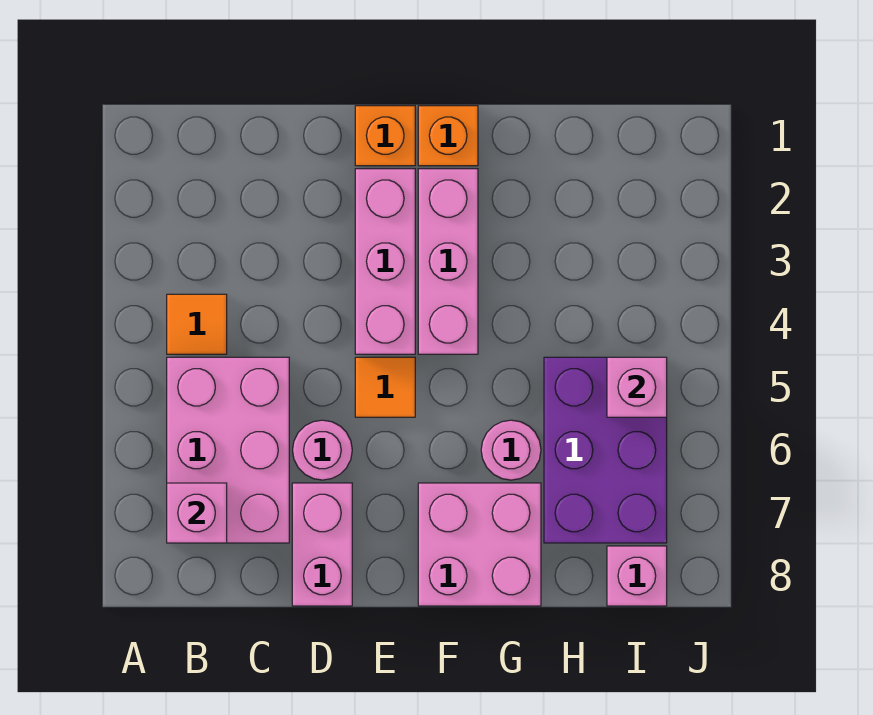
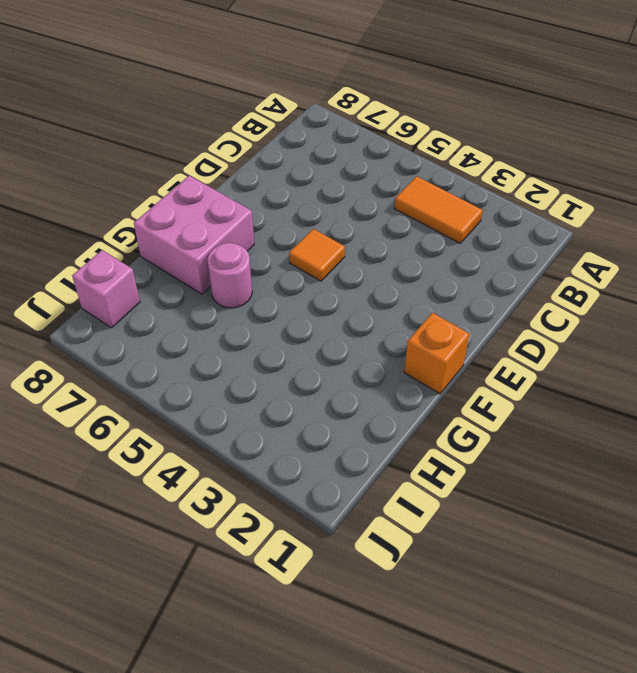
orange tile B3:B4 level 1 -> orange tile B4 level 1
none -> pink brick B5:C7 level 1
none -> pink round brick D6 level 1
none -> pink brick D7:D8 level 1

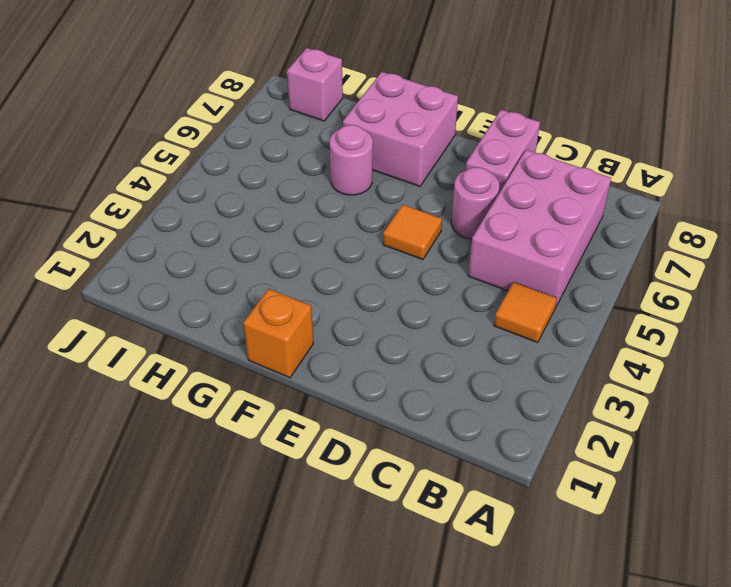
none -> orange brick E1 level 1
none -> pink brick E2:E4 level 1
none -> pink brick F2:F4 level 1

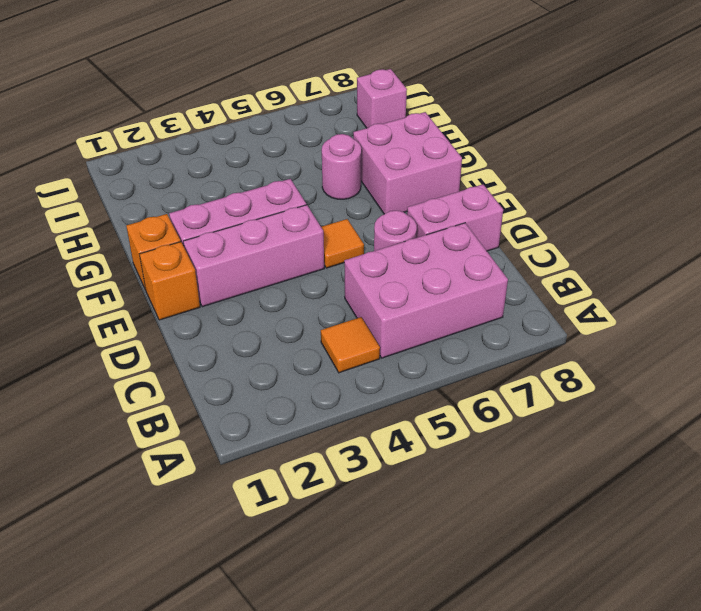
none -> purple brick H5:I7 level 1
none -> pink brick B7 level 2
none -> pink brick I5 level 2

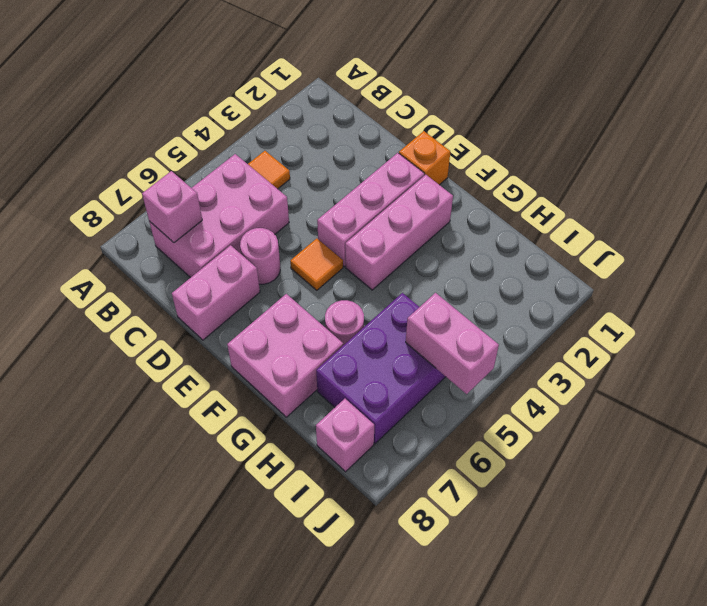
pink brick I5:J5 level 2 -> pink brick I5 level 2
none -> orange brick F1 level 1

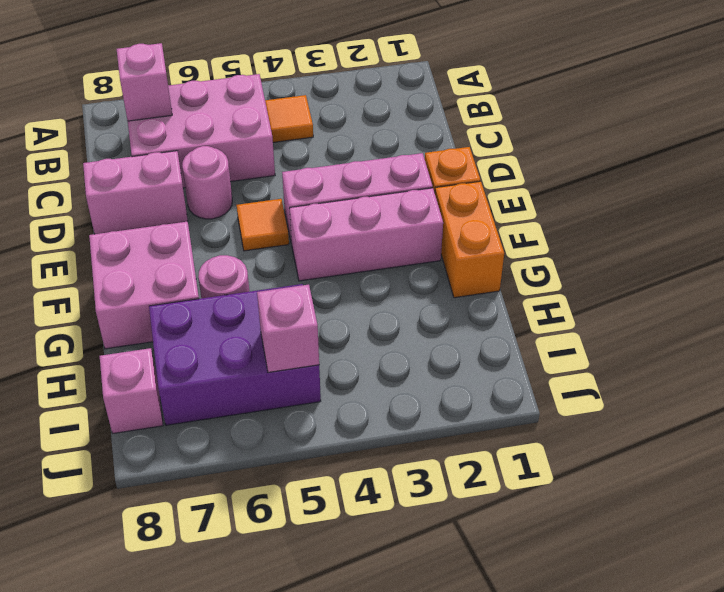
orange brick F1:G1 level 1 -> orange brick F1 level 1

